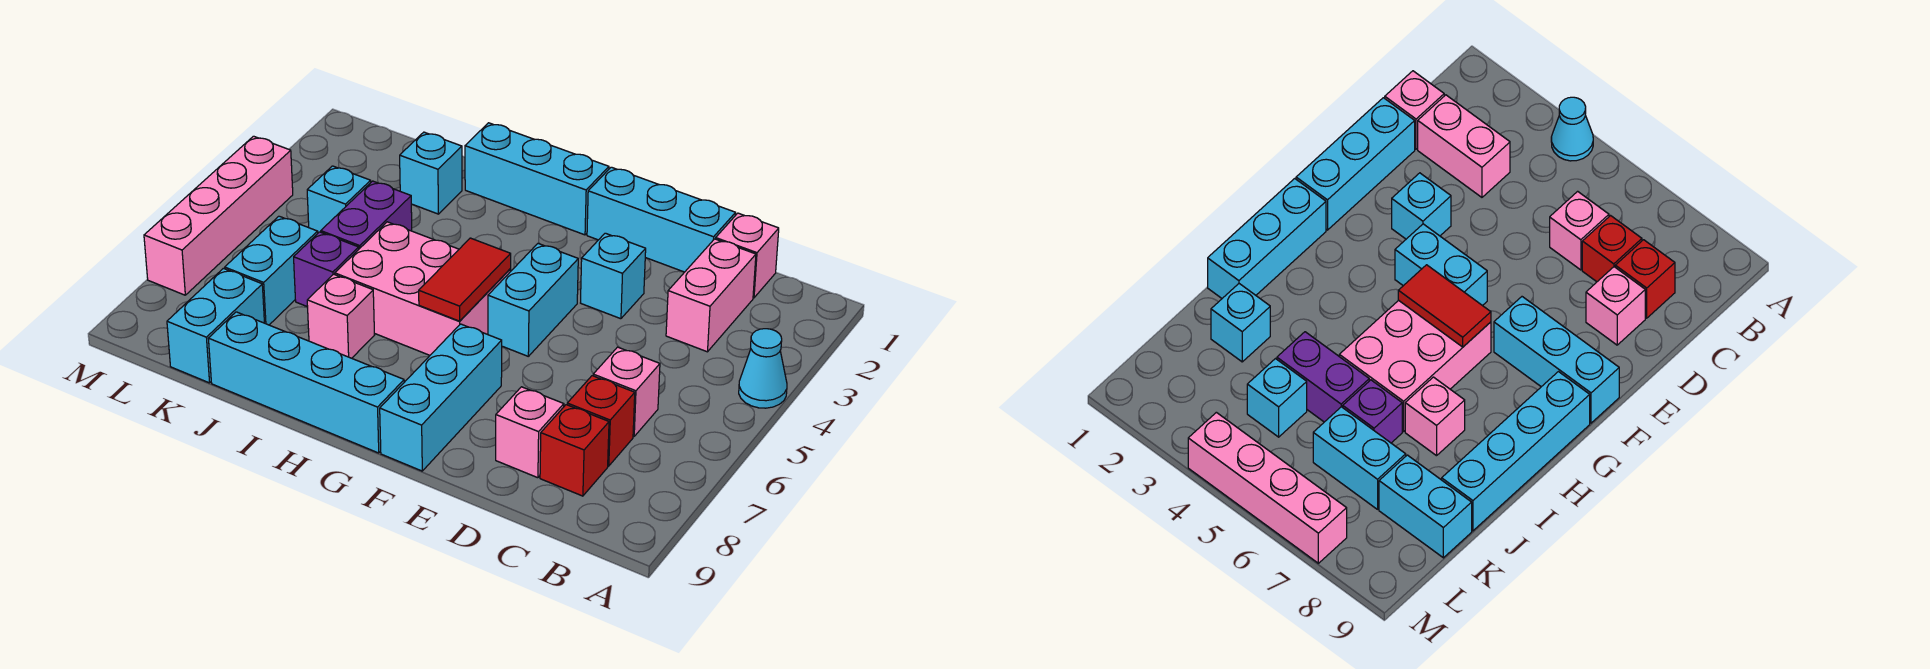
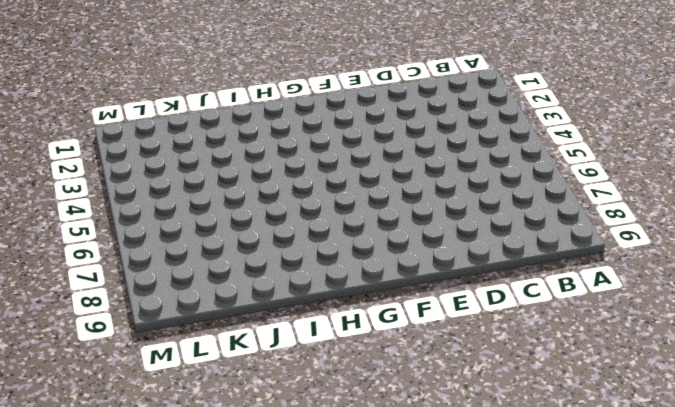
none -> cyan cone A4 level 1
none -> pink brick C1 level 1
none -> pink brick C2:C3 level 1

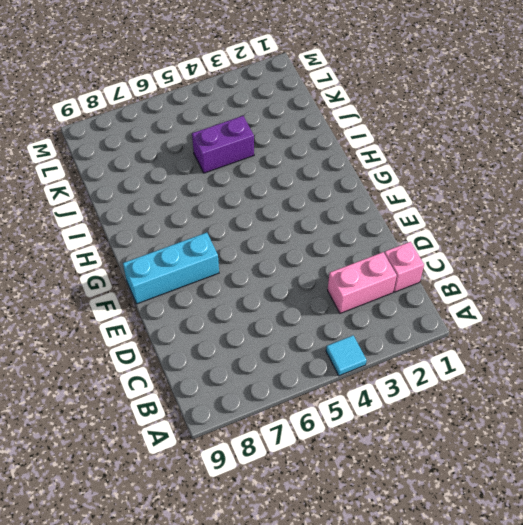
cyan tile A4 level 1 -> cyan cone A4 level 1
none -> pink brick C6 level 1
none -> red brick C7 level 1
none -> red brick C8 level 1

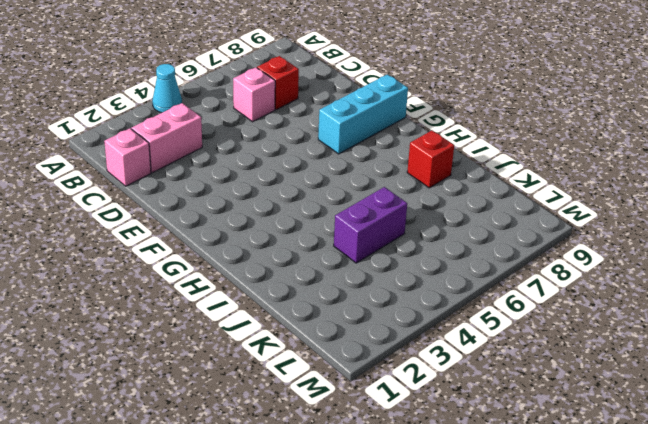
red brick I8 level 1 -> red brick C8 level 1
none -> cyan brick D1:F1 level 1
none -> pink brick D8 level 1
none -> cyan brick E3 level 1

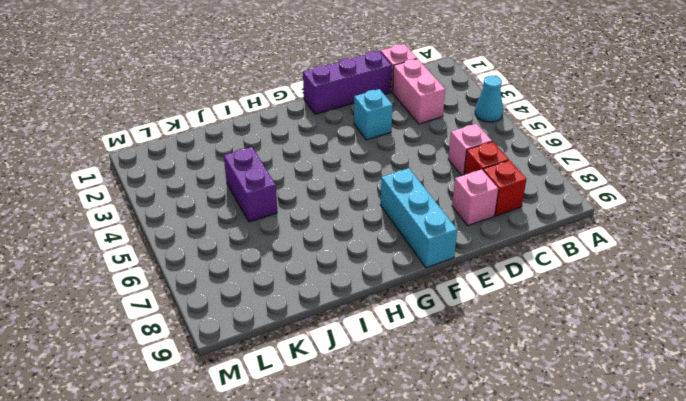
purple brick D1:F1 level 1 -> cyan brick D1:F1 level 1
none -> cyan brick F4:F5 level 1
none -> cyan brick G1:I1 level 1
none -> pink brick G5:I6 level 1

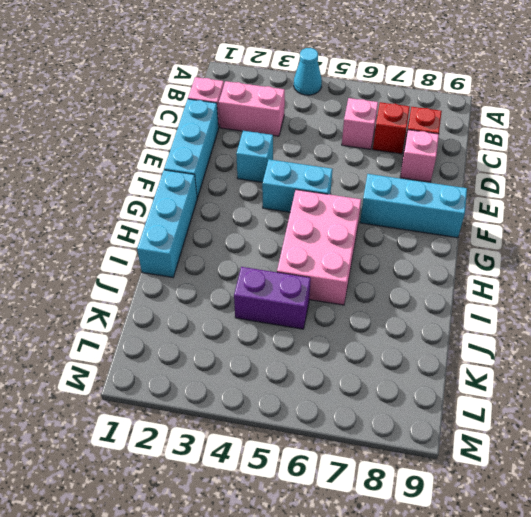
none -> cyan brick G9:J9 level 1
none -> pink brick I7 level 1
none -> cyan brick J2 level 1

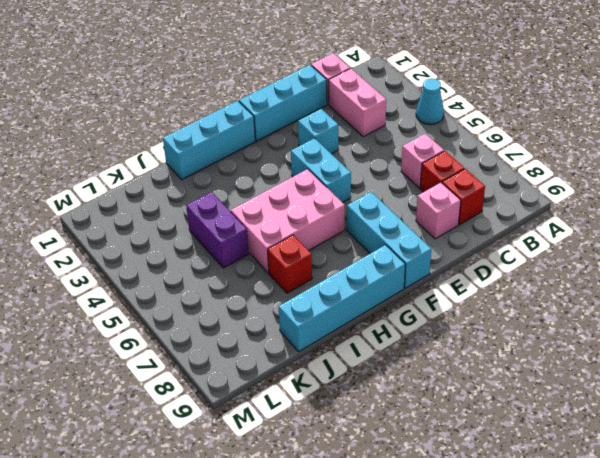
red brick I7 level 1 -> pink brick I7 level 1
none -> cyan brick J2 level 1
none -> purple brick J6 level 1
none -> cyan brick K4 level 1

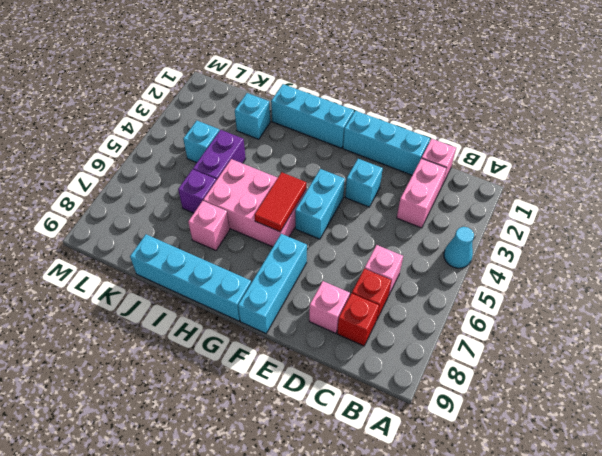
none -> cyan brick K6:K7 level 1
none -> cyan brick K8:K9 level 1
none -> pink brick M4:M7 level 1

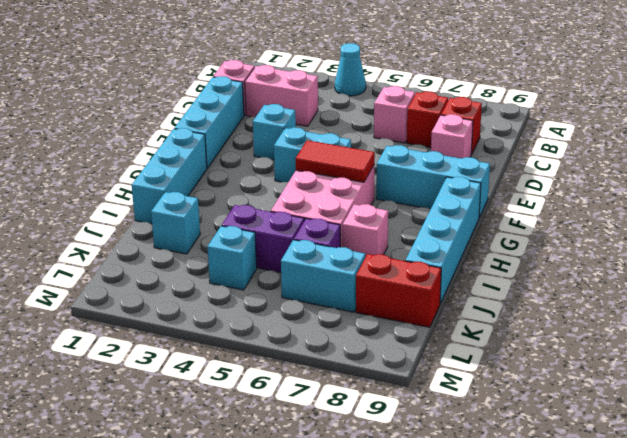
red brick K8:K9 level 1 -> cyan brick K8:K9 level 1
none -> pink brick M4:M7 level 1

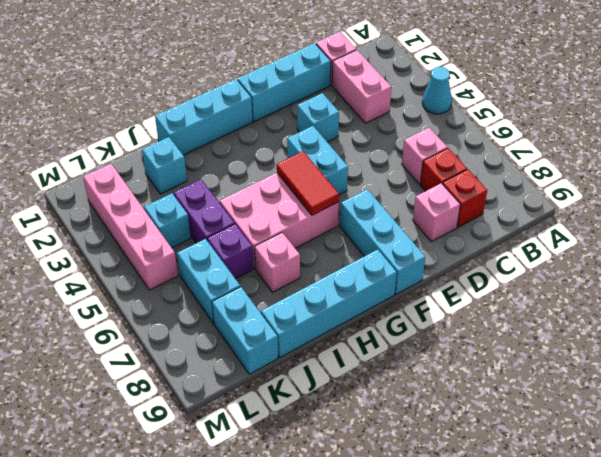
pink brick L2:L5 level 1 -> pink brick M4:M7 level 1

